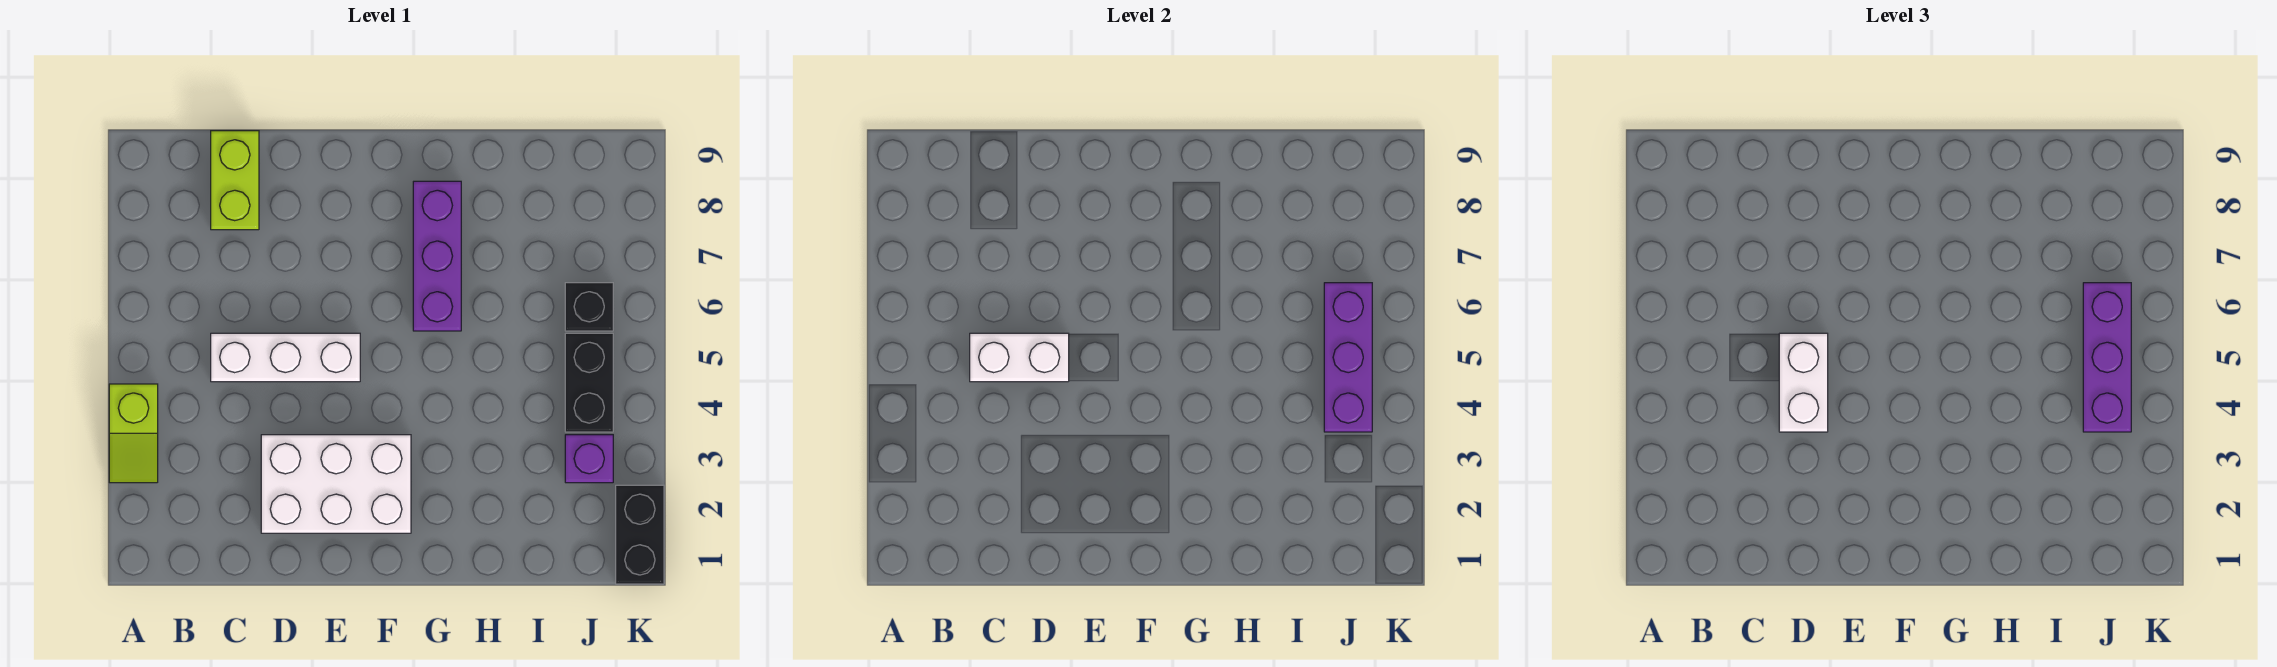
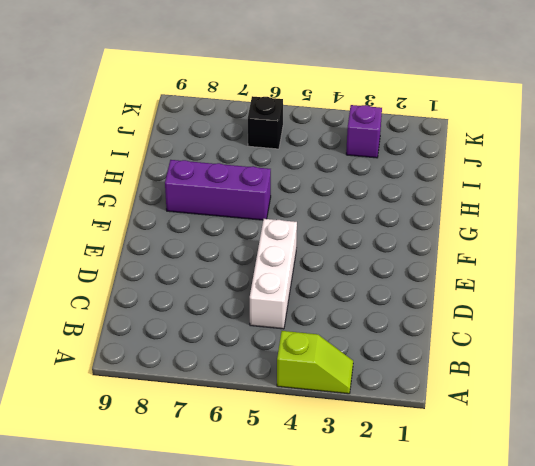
none -> lime brick C8:C9 level 1
none -> white brick D2:F3 level 1
none -> black brick J4:J5 level 1

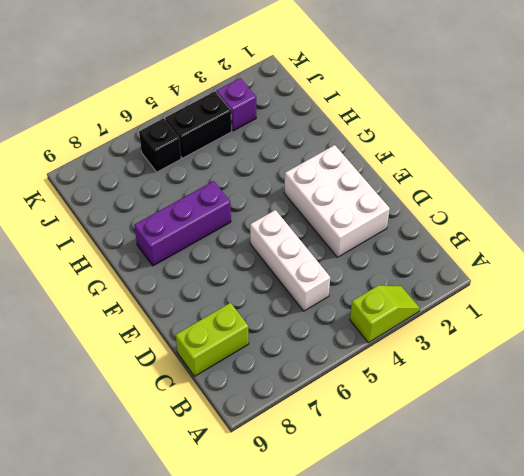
none -> black brick K1:K2 level 1
none -> white brick C5:D5 level 2
none -> purple brick J4:J6 level 2

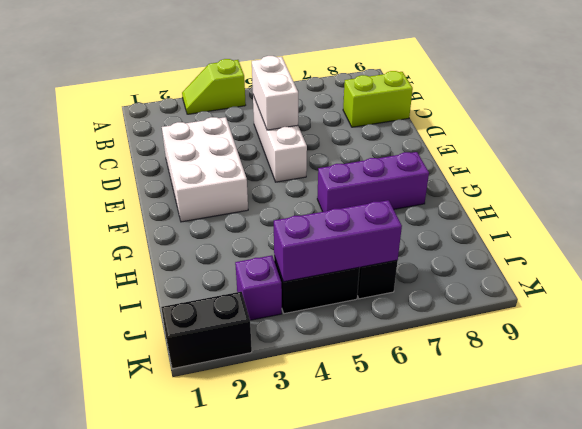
none -> white brick D4:D5 level 3
none -> purple brick J4:J6 level 3

